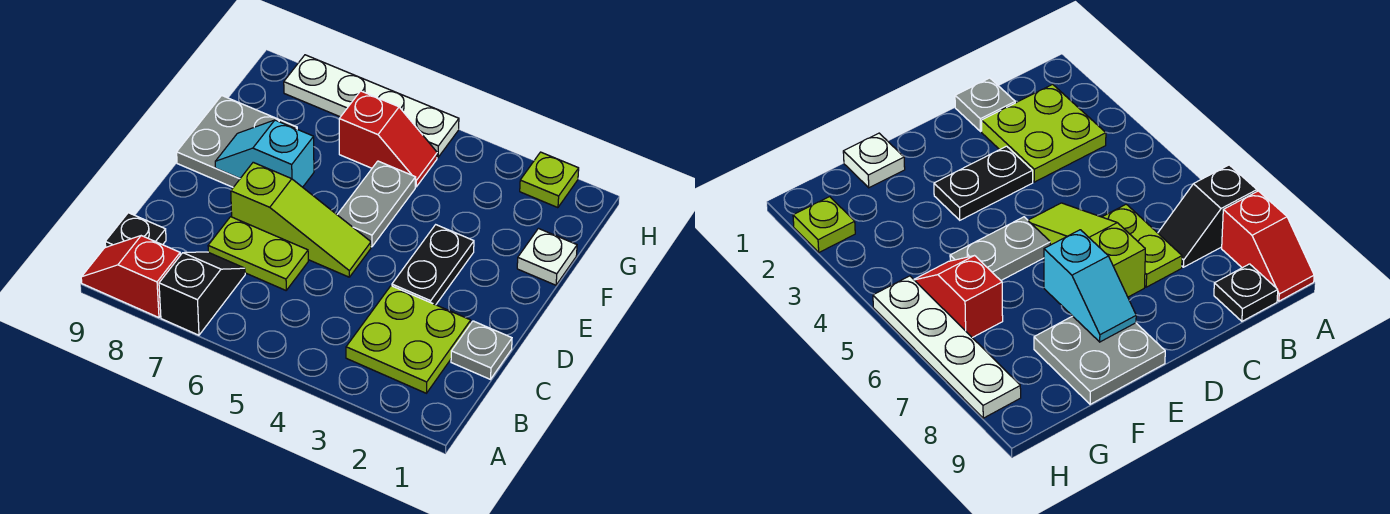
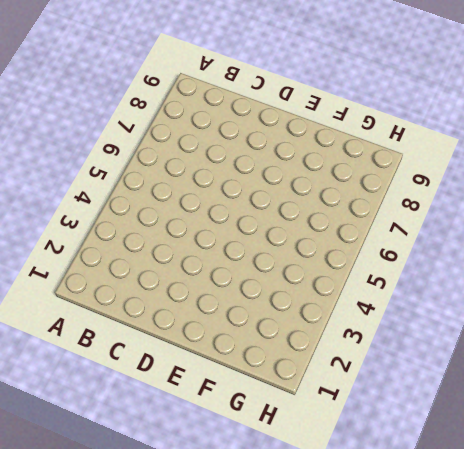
none -> black slope A7:B7 level 1 top A
none -> red slope A8:A9 level 1 top 8
none -> lime plate B2:C3 level 1

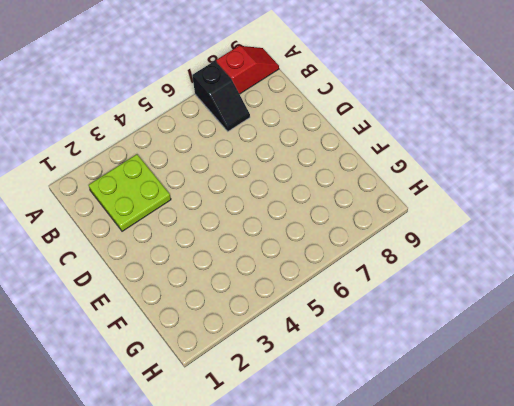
none -> black plate B9 level 1
none -> grey plate C1 level 1
none -> lime plate C6:C7 level 1

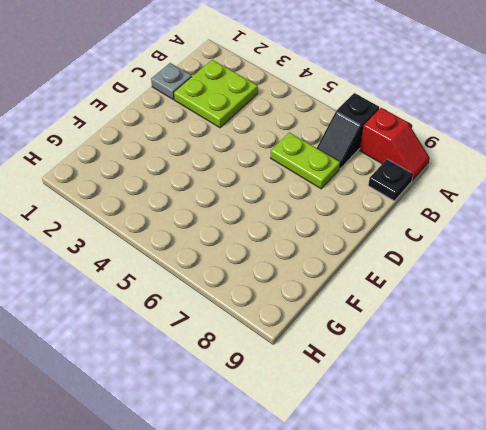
none -> black plate D3:E3 level 1
none -> lime slope D5:D7 level 1 top 7
none -> grey plate E5:F5 level 1

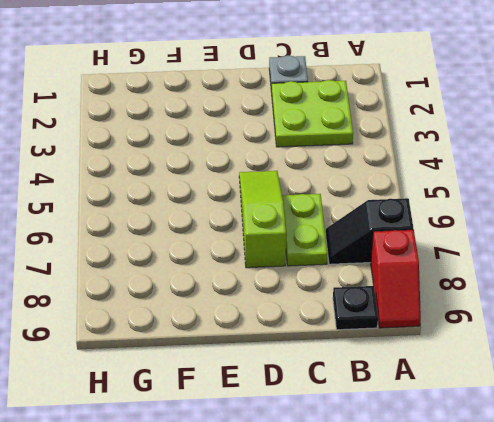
none -> black plate D3:E3 level 1
none -> grey plate E5:F5 level 1
none -> grey plate E8:F9 level 1

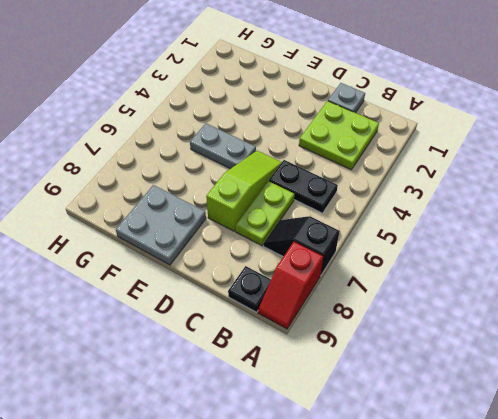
black plate B5:C5 level 1 -> black plate D3:E3 level 1
none -> white plate F1 level 1
none -> red slope G5:G6 level 1 top 6
none -> lime plate H2 level 1

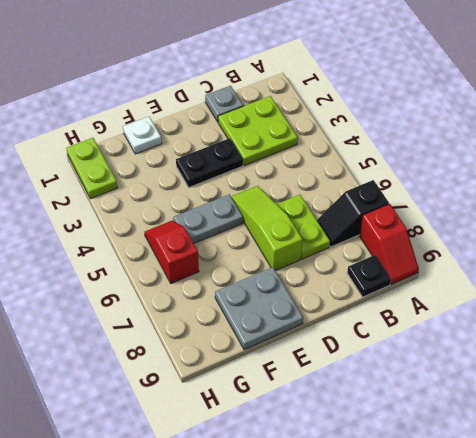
lime plate H1:H2 level 1 -> lime plate H2 level 1
none -> white plate H5:H8 level 1
none -> cyan slope E7:E8 level 2 top 7

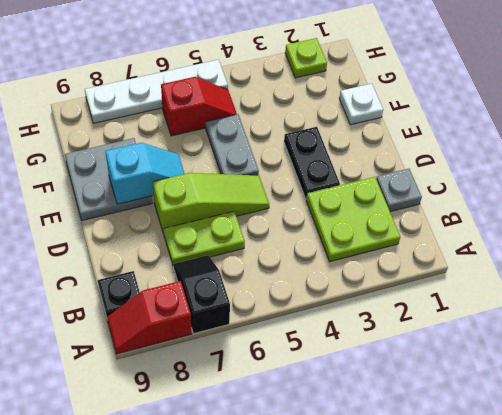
cyan slope E7:E8 level 2 top 8 -> cyan slope E7:E8 level 2 top 7

